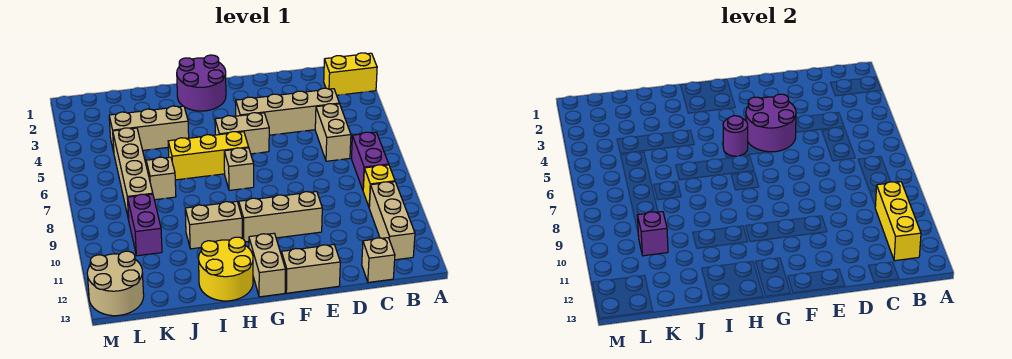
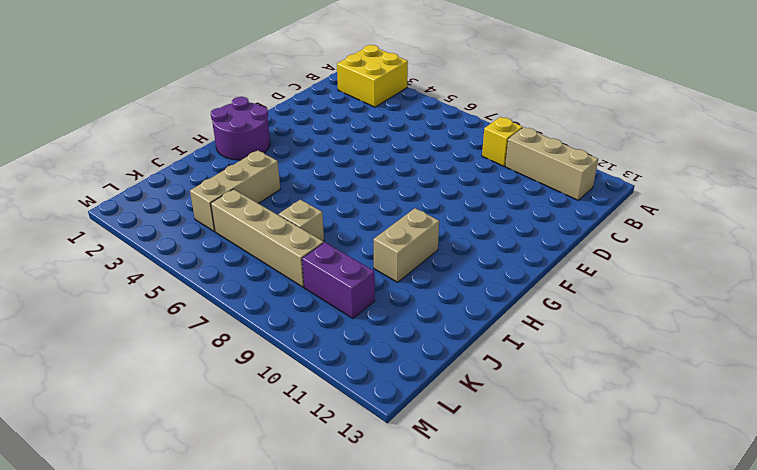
yellow brick A2:B3 level 1 -> yellow brick A2:B2 level 1
none -> purple brick B7:B8 level 1
none -> tan brick C4:F4 level 1
none -> tan brick C5:C6 level 1

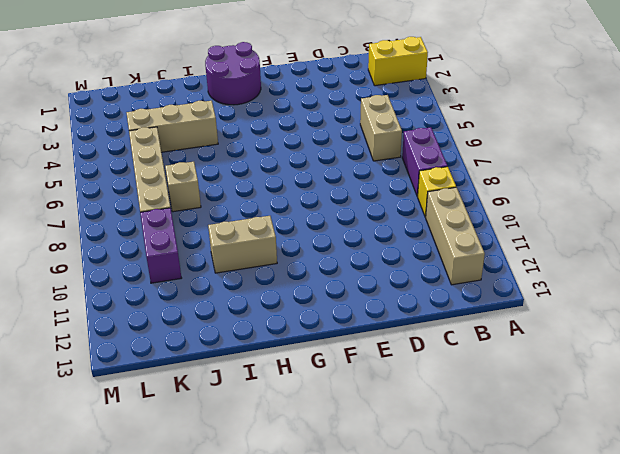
none -> tan brick C4:F4 level 1
none -> tan brick C13 level 1
none -> tan brick E10:G10 level 1

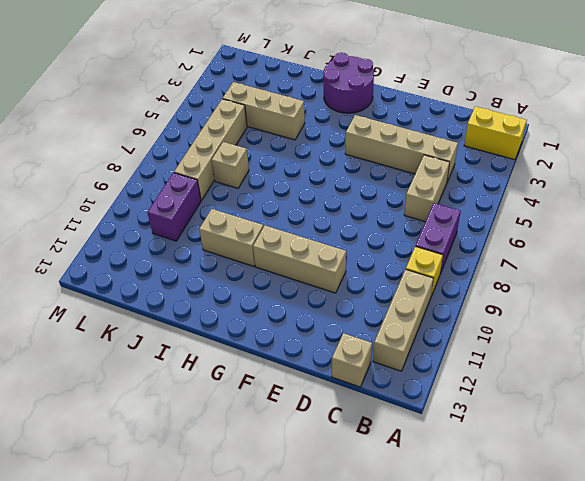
none -> tan brick E13:F13 level 1
none -> tan brick F5:G5 level 1
none -> yellow brick G6:I6 level 1

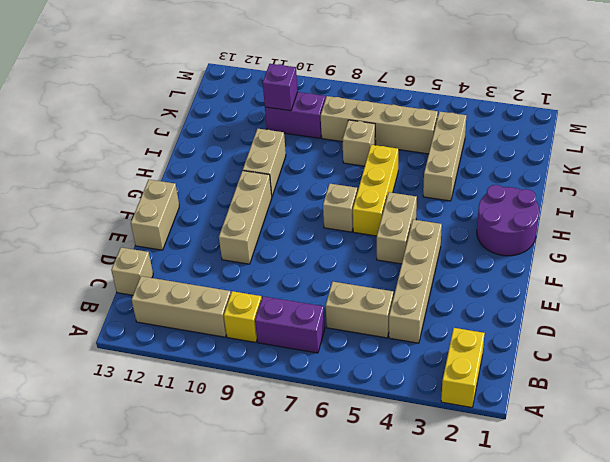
none -> tan brick G12:G13 level 1
none -> yellow round brick H12:I13 level 1
none -> tan round brick L12:M13 level 1

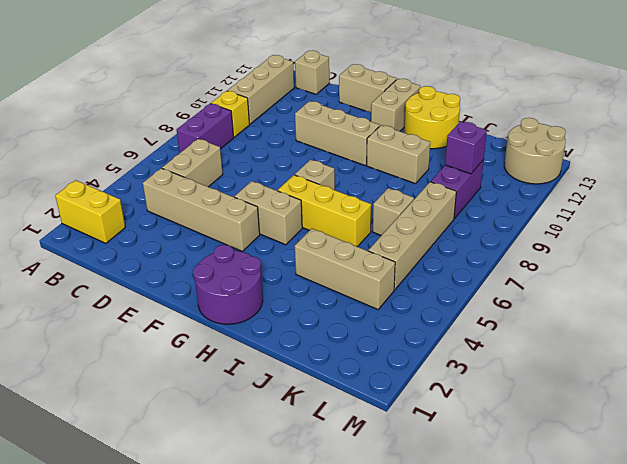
none -> yellow brick B10:B12 level 2
none -> purple round brick E4:F5 level 2
none -> purple round brick G5 level 2

